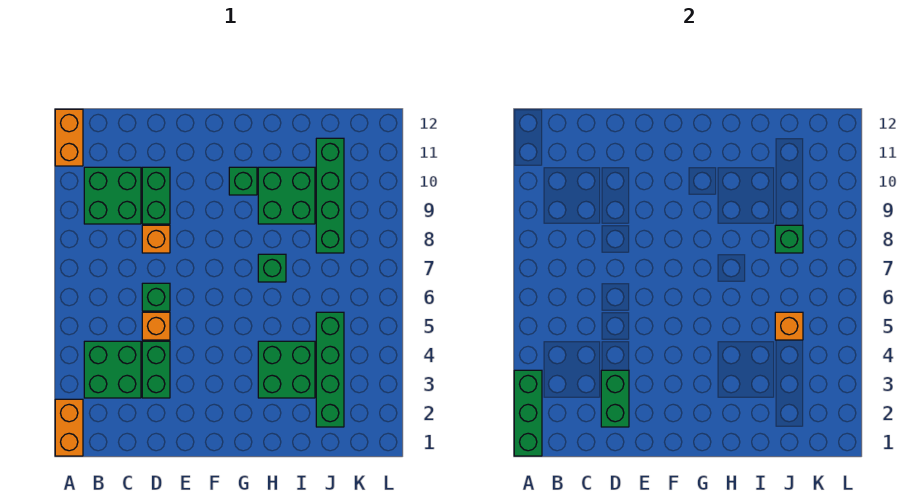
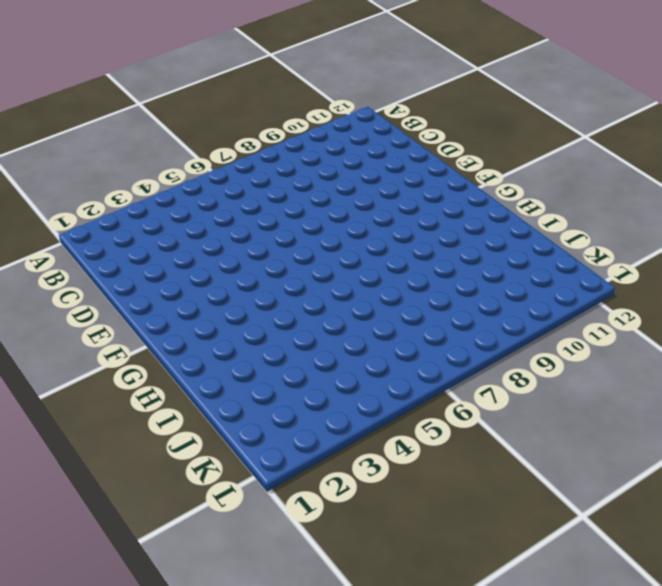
none -> orange brick A1:A2 level 1
none -> orange brick A11:A12 level 1
none -> green brick B3:C4 level 1

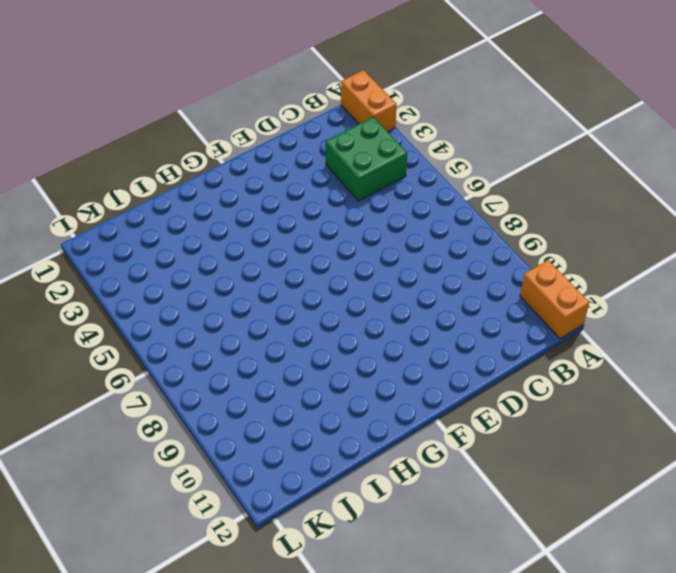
none -> green brick B9:C10 level 1
none -> green brick D3:D4 level 1
none -> orange brick D5 level 1

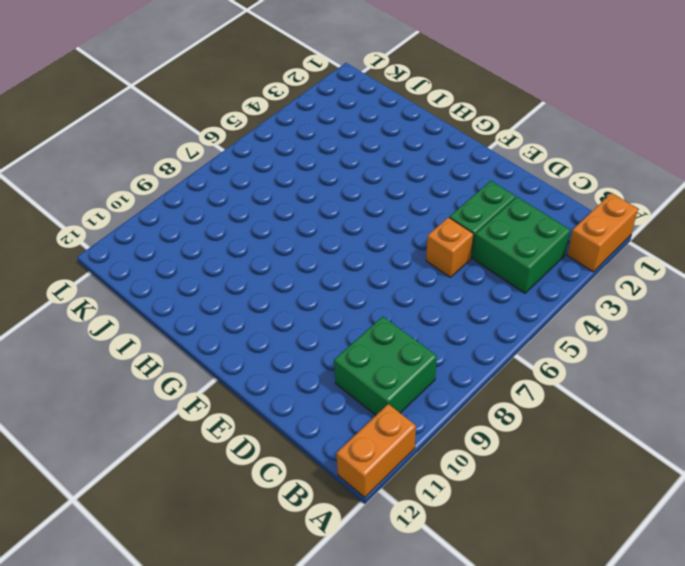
none -> green brick D6 level 1
none -> orange brick D8 level 1
none -> green brick D9:D10 level 1

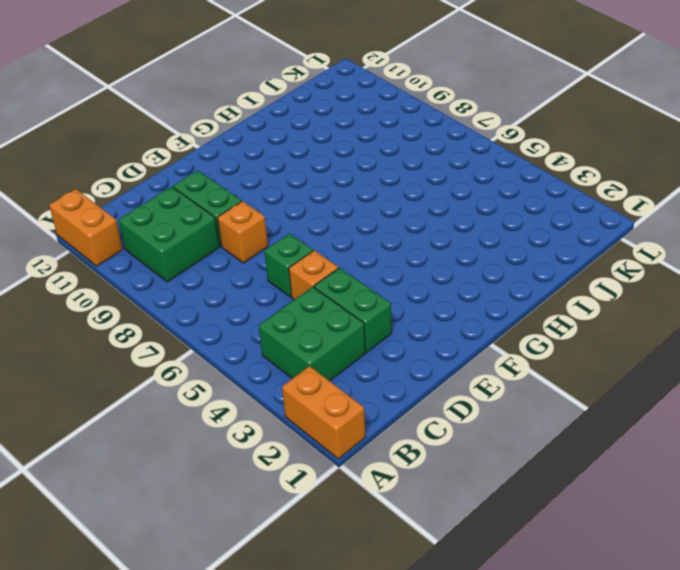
none -> green brick G10 level 1
none -> green brick H3:I4 level 1
none -> green brick H7 level 1

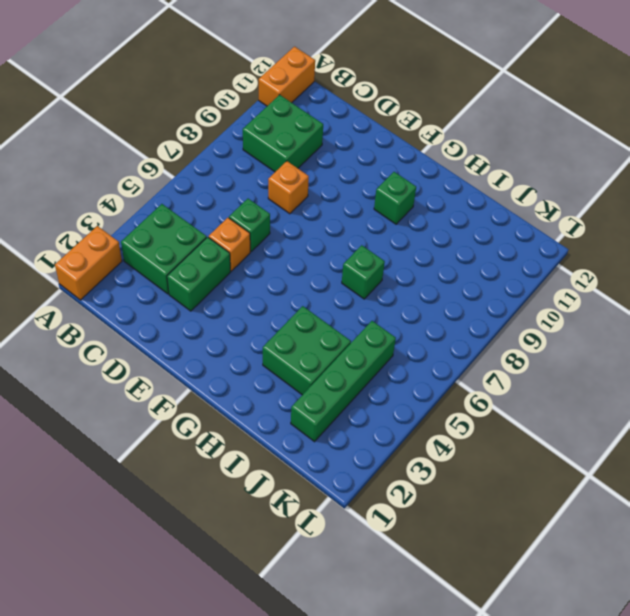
none -> green brick D9:D10 level 1
none -> green brick H9:I10 level 1
none -> green brick J8:J11 level 1

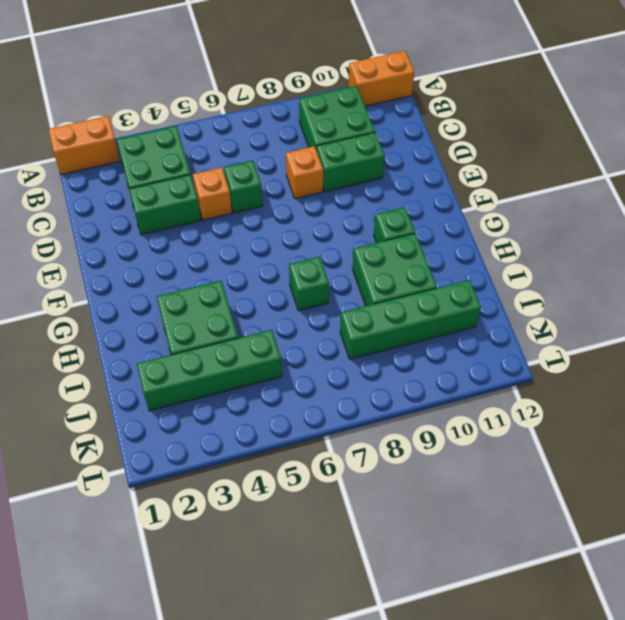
none -> green brick A1:A3 level 2
none -> green brick D2:D3 level 2
none -> orange brick J5 level 2

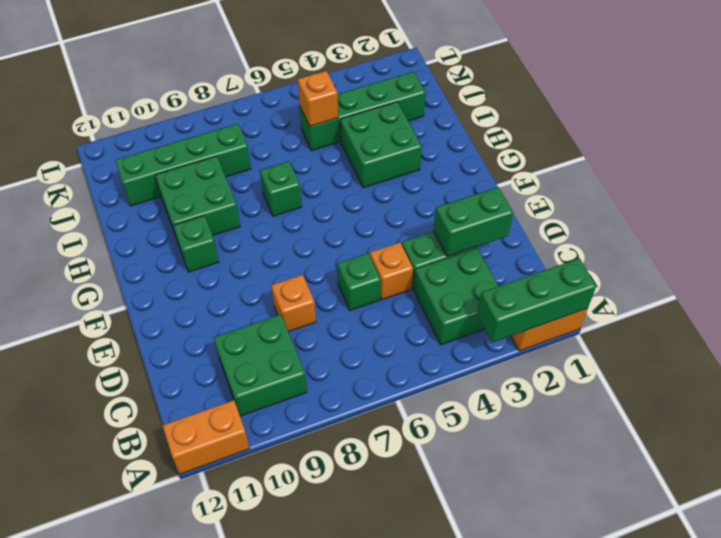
none -> green brick D9:D10 level 1
none -> green brick J8 level 2

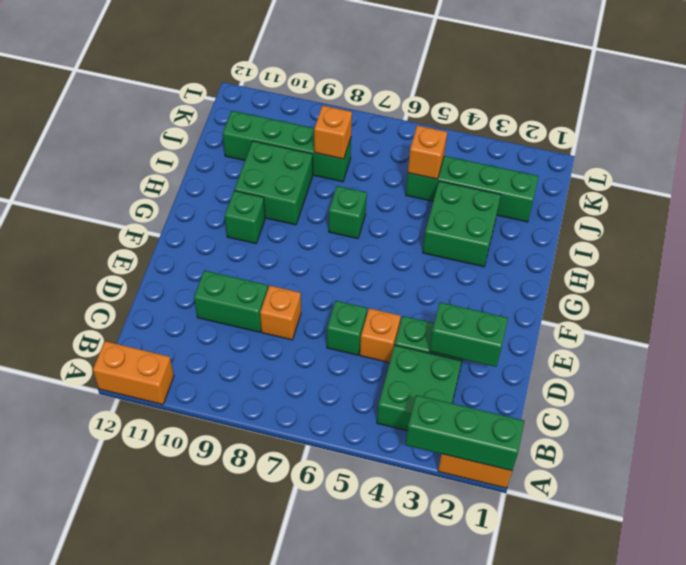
orange brick J8 level 2 -> green brick J8 level 2
none -> green brick B9:C10 level 1

